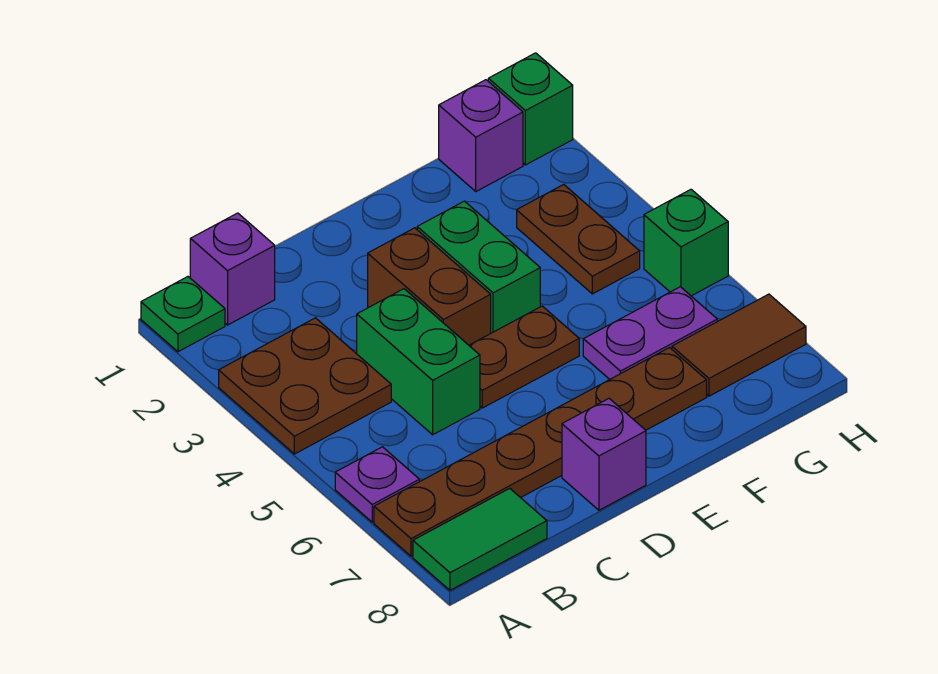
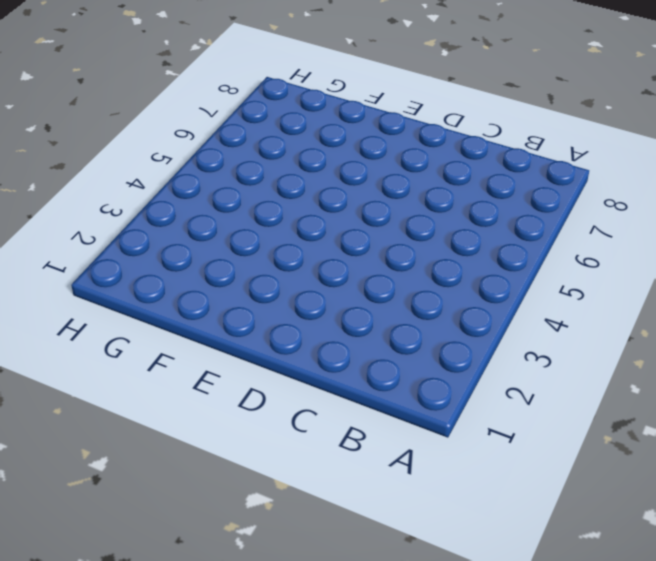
none -> green plate A1 level 1
none -> brown plate A3:B4 level 1
none -> purple plate A6 level 1

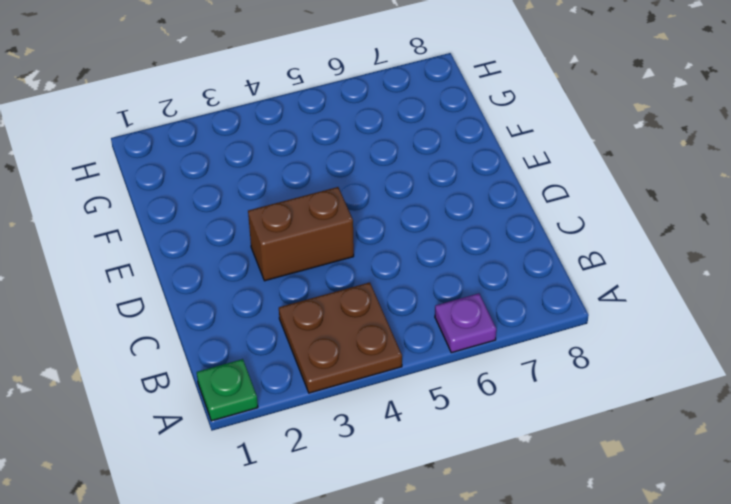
none -> brown plate A7:F7 level 1
none -> green tile A8:B8 level 1
none -> purple brick B1 level 1

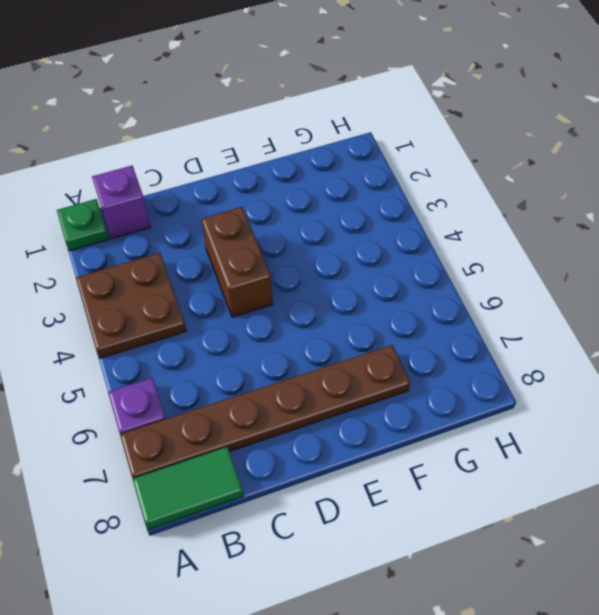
none -> green brick C4:C5 level 1
none -> brown plate D5:E5 level 1
none -> purple brick D8 level 1

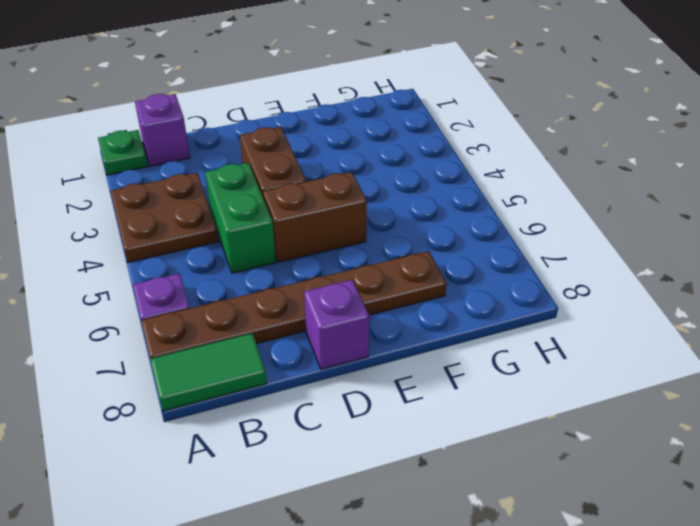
brown brick D5:E5 level 1 -> brown plate D5:E5 level 1
none -> green brick E3:E4 level 1
none -> purple plate F6:G6 level 1
none -> purple brick G1 level 1

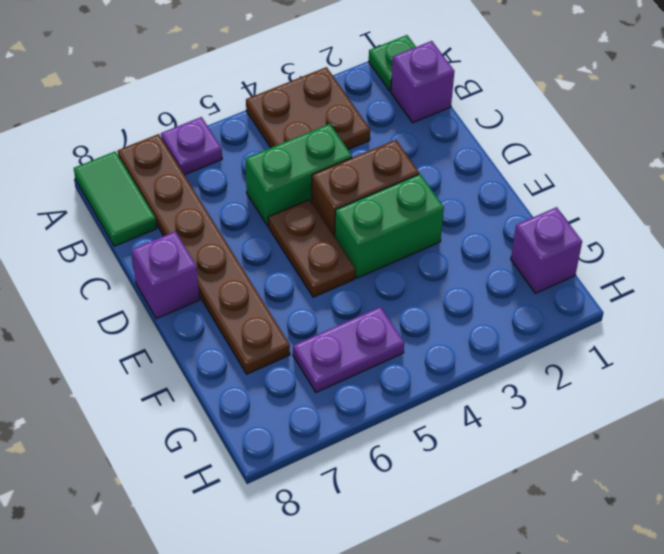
purple plate G5:G6 level 1 -> purple plate F6:G6 level 1
none -> brown plate G3:G4 level 1
none -> brown tile G7:H7 level 1
none -> green brick H1 level 1

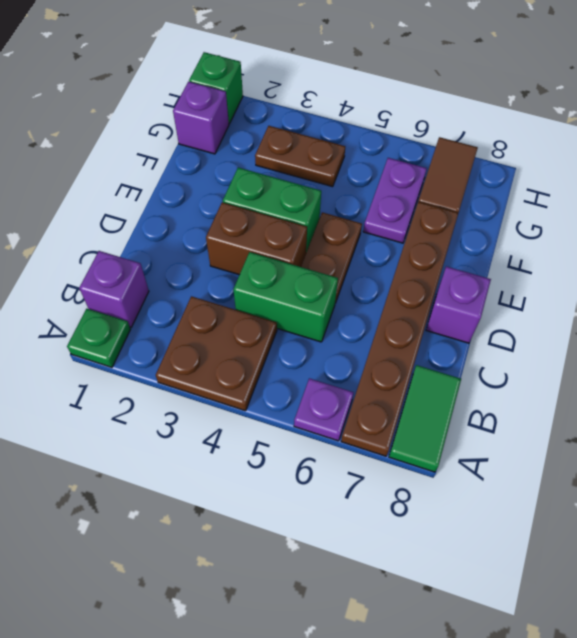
none -> green brick H5 level 1

